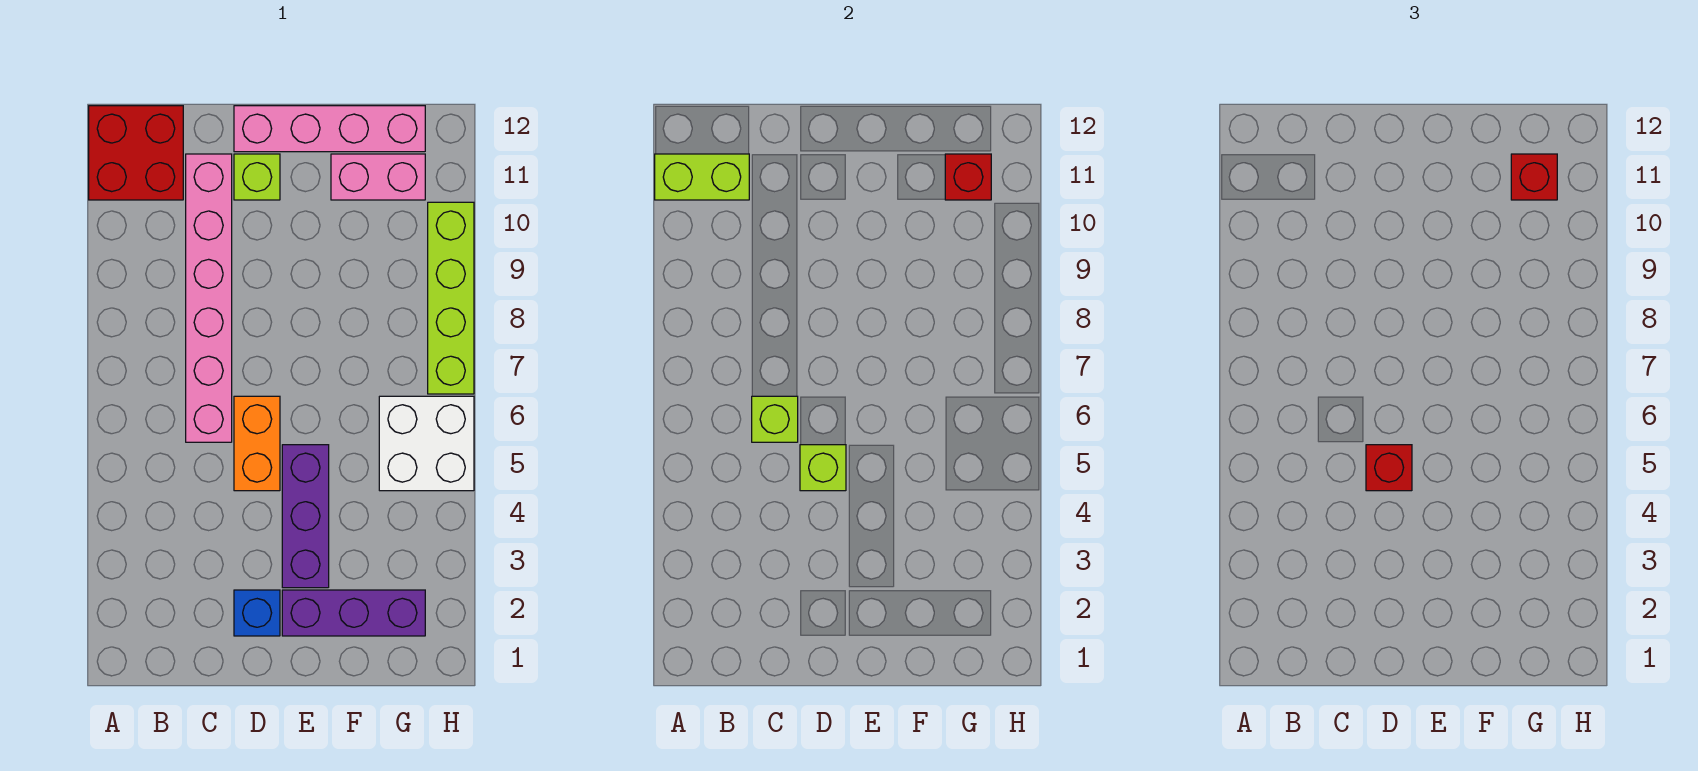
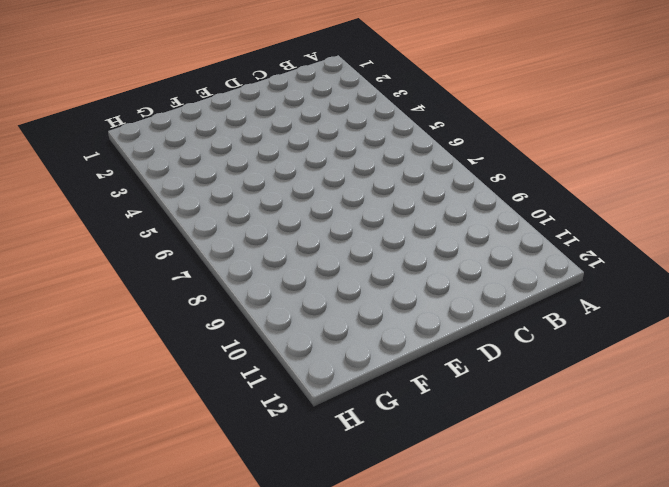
none -> red brick A11:B12 level 1
none -> pink brick C6:C11 level 1
none -> blue brick D2 level 1

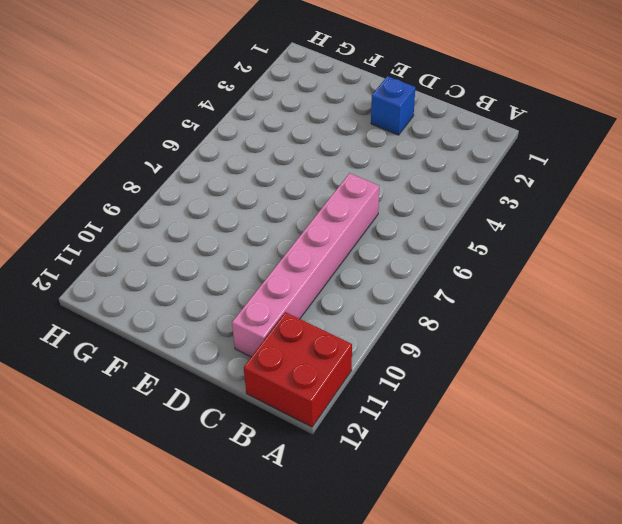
none -> orange brick D5:D6 level 1
none -> lime brick D11 level 1
none -> pink brick D12:G12 level 1

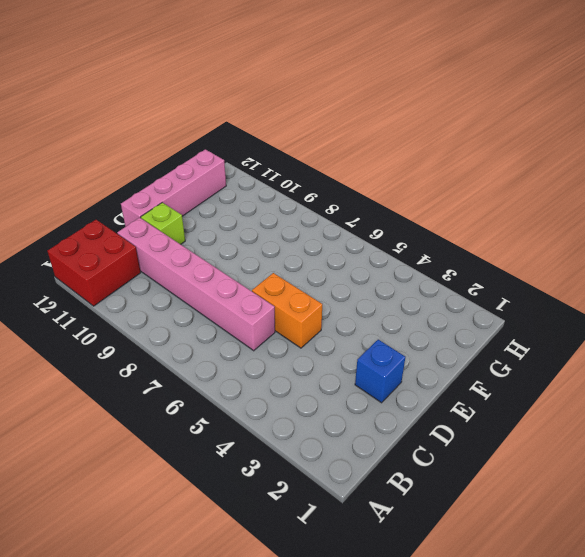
none -> purple brick E2:G2 level 1
none -> purple brick E3:E5 level 1
none -> pink brick F11:G11 level 1

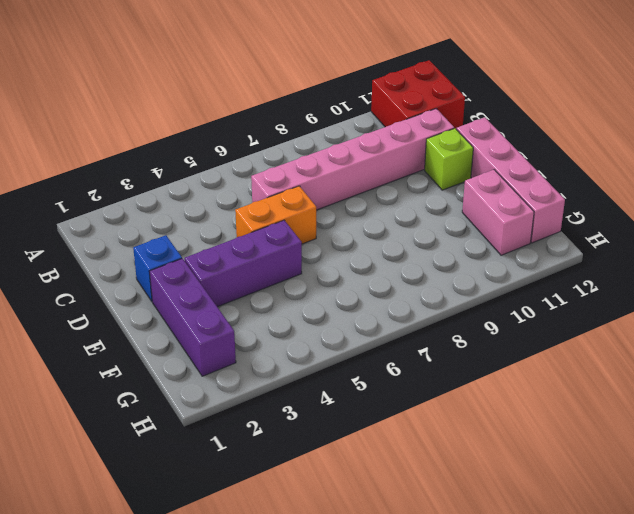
none -> white brick G5:H6 level 1
none -> lime brick H7:H10 level 1
none -> lime brick A11:B11 level 2

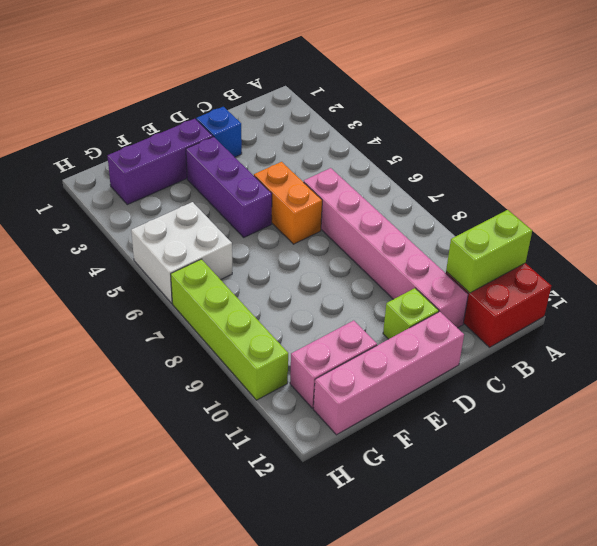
none -> lime brick C6 level 2
none -> lime brick D5 level 2
none -> red brick G11 level 2

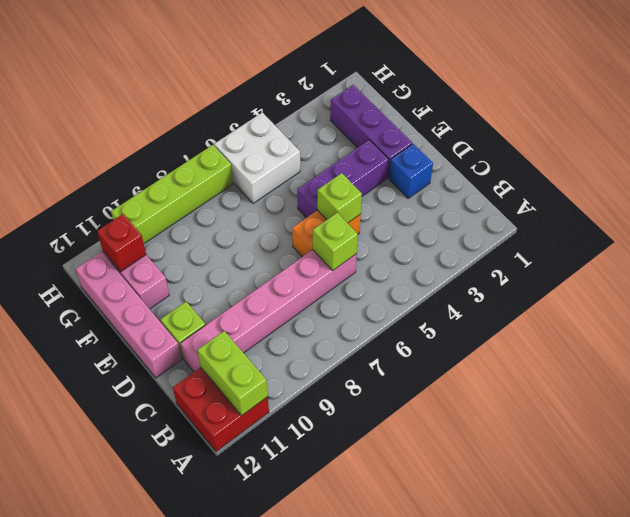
none -> red brick D5 level 3
none -> red brick G11 level 3

